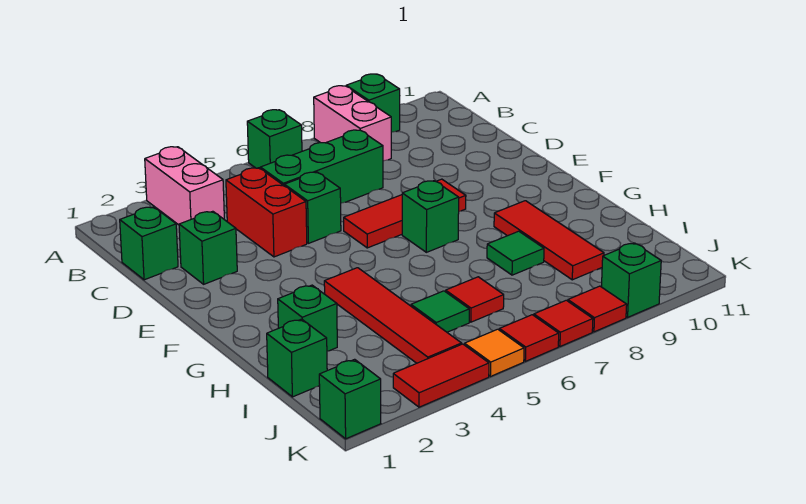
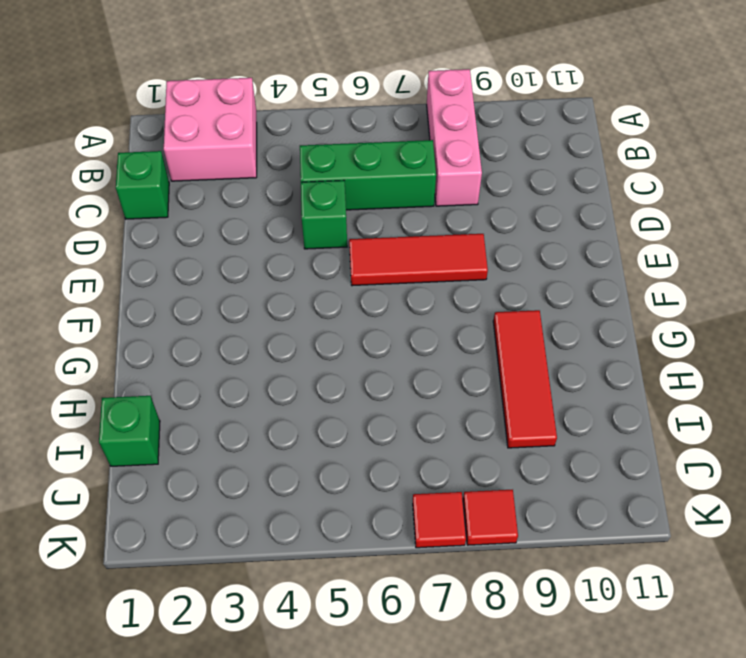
pink brick A2:B3 level 1 -> pink brick A3:B3 level 1
pink brick A8:C8 level 1 -> pink brick A8:B8 level 1
none -> green brick A6 level 1
none -> green brick A9 level 1
none -> red brick C4:D4 level 1

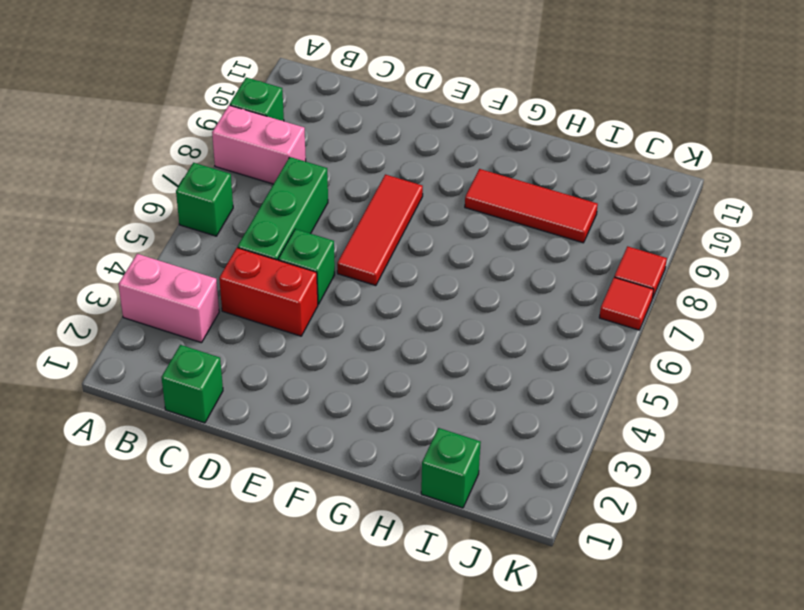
none -> green brick D2 level 1
none -> green brick F7 level 1
none -> red tile G4:J4 level 1

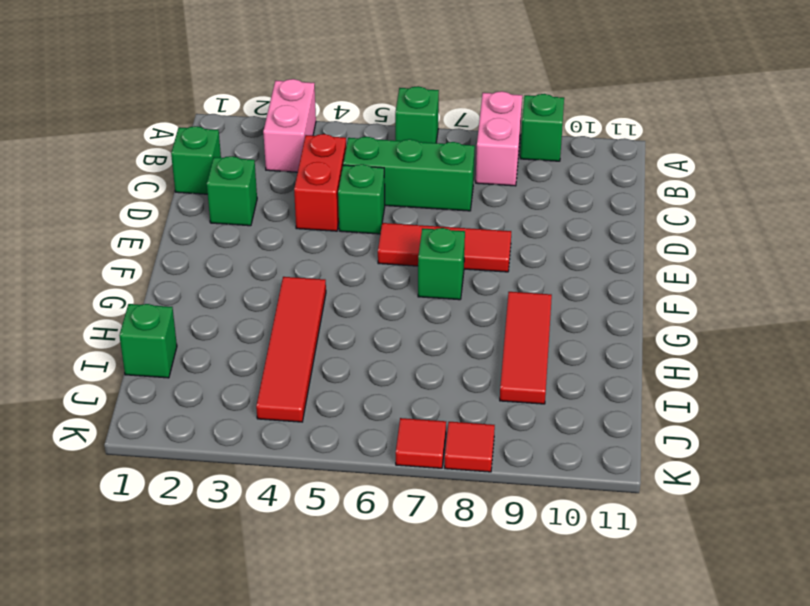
none -> green brick H2 level 1
none -> green tile H8 level 1
none -> green tile I5 level 1

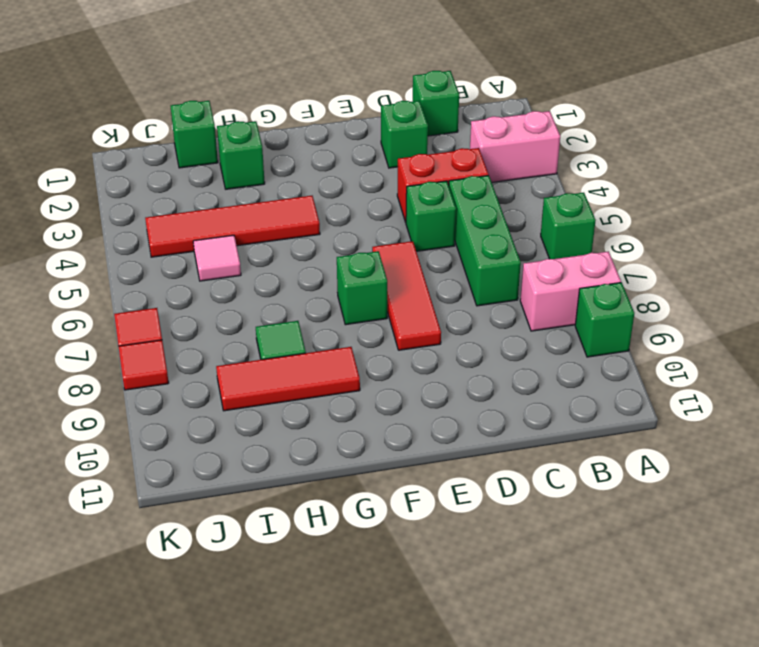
pink tile I5 level 1 -> green tile I5 level 1
none -> red tile I6 level 1
none -> green brick K1 level 1
none -> red tile K3:K4 level 1

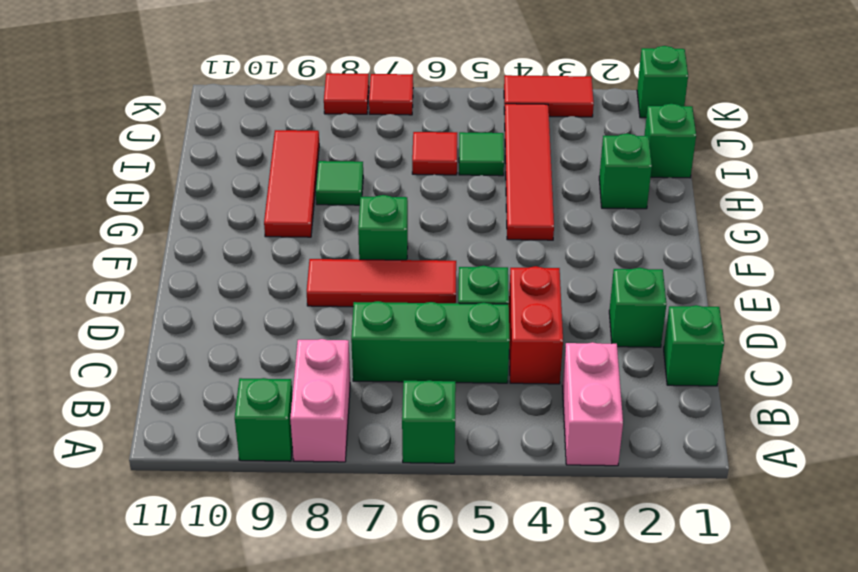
none -> orange tile K5 level 1
none -> red tile K6 level 1
none -> green brick K9 level 1

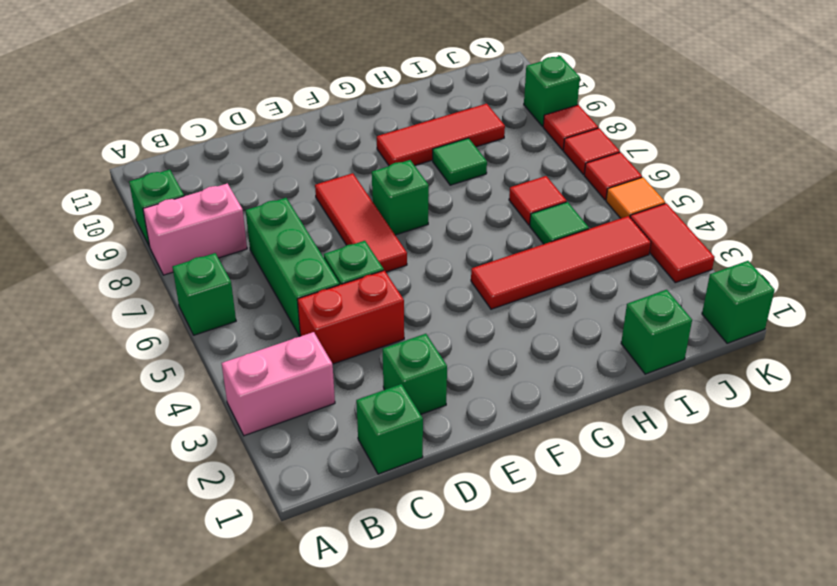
none -> green brick H2 level 1

